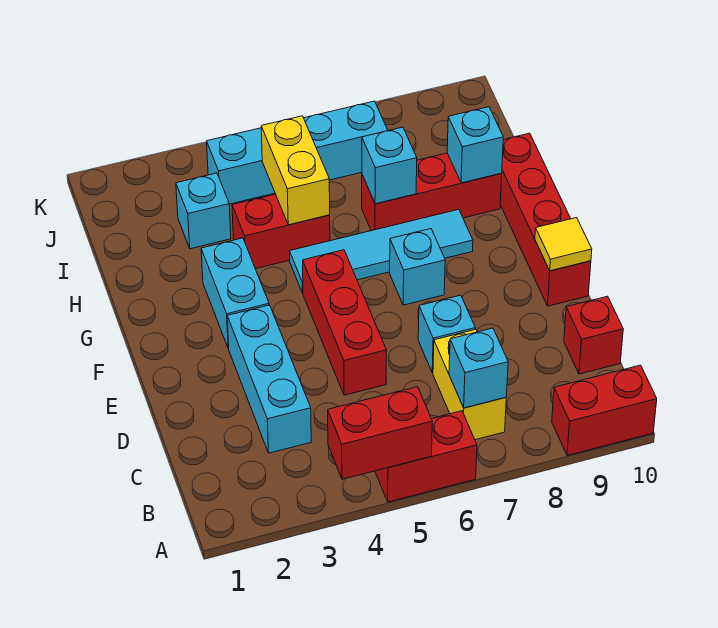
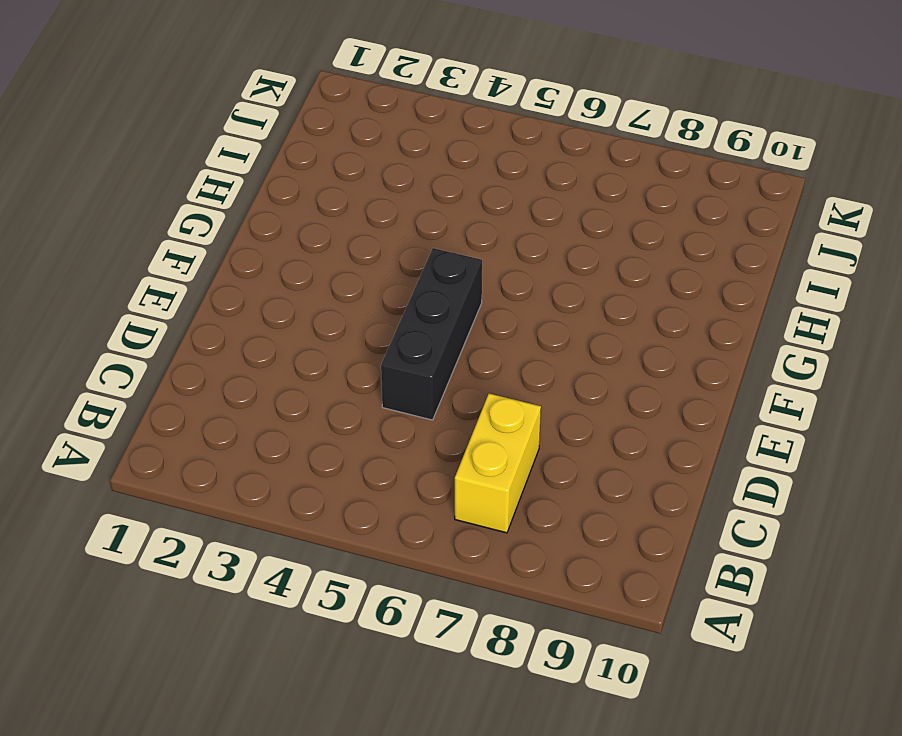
black brick D5:F5 level 1 -> red brick D5:F5 level 1
none -> red brick A5:A6 level 1
none -> red brick A9:A10 level 1
none -> cyan brick C3:E3 level 1

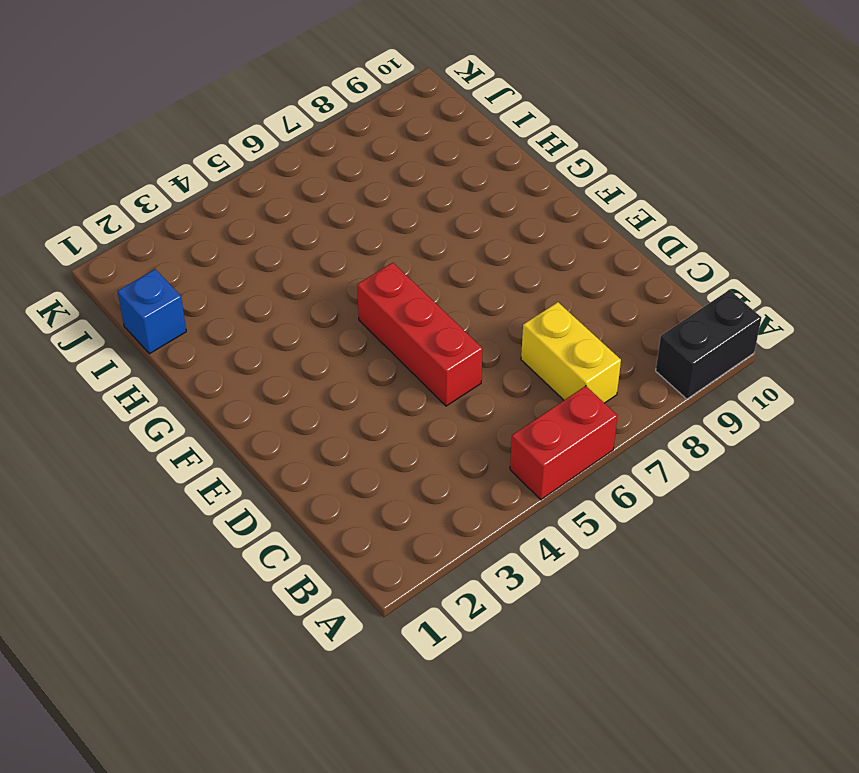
black brick A9:A10 level 1 -> red brick A9:A10 level 1
blue brick I1 level 1 -> none
none -> cyan brick C3:E3 level 1
none -> red brick C10 level 1
none -> cyan brick D7 level 1

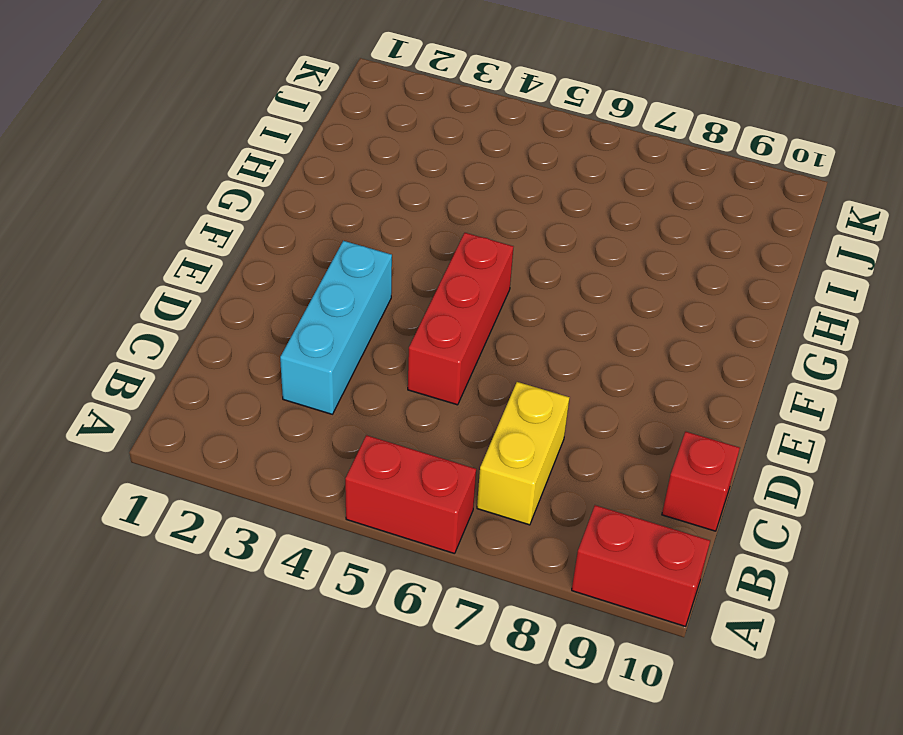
none -> cyan brick D7 level 1
none -> red brick E10:H10 level 1
none -> cyan brick F3:G3 level 1

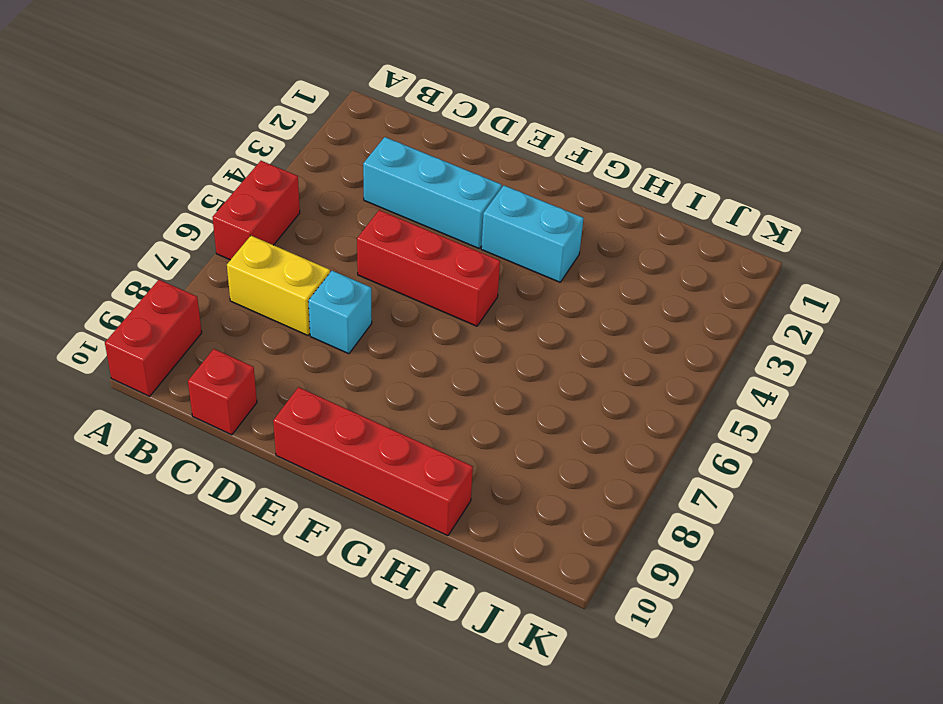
none -> cyan brick F7 level 1
none -> cyan tile G5:G8 level 1
none -> red brick H4:H5 level 1

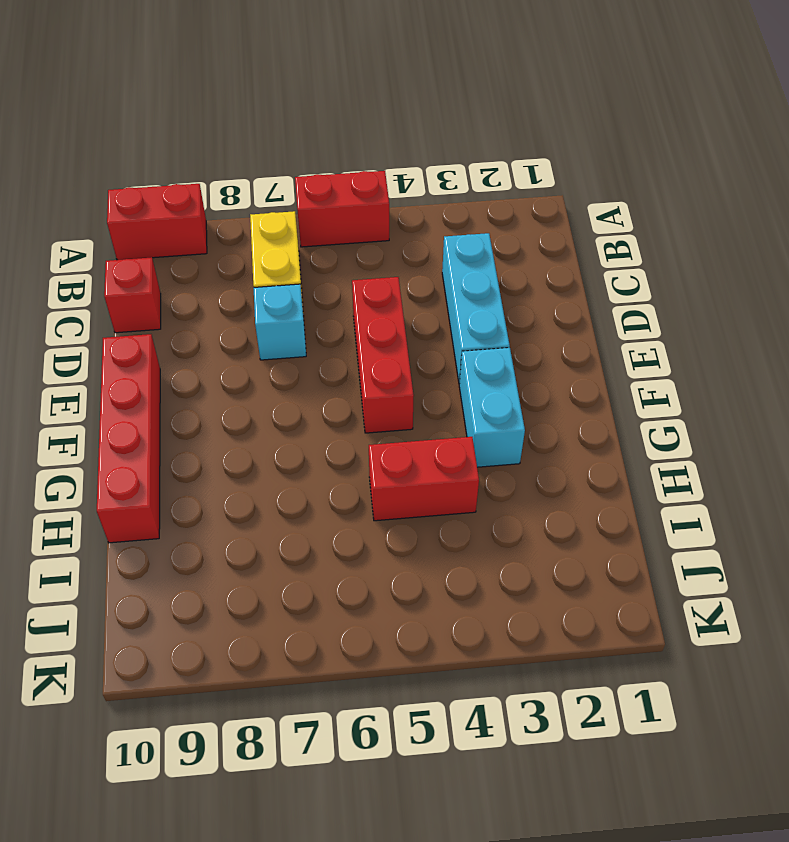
none -> cyan brick F7 level 1
none -> cyan tile G5:G8 level 1
none -> red brick H7:H9 level 1

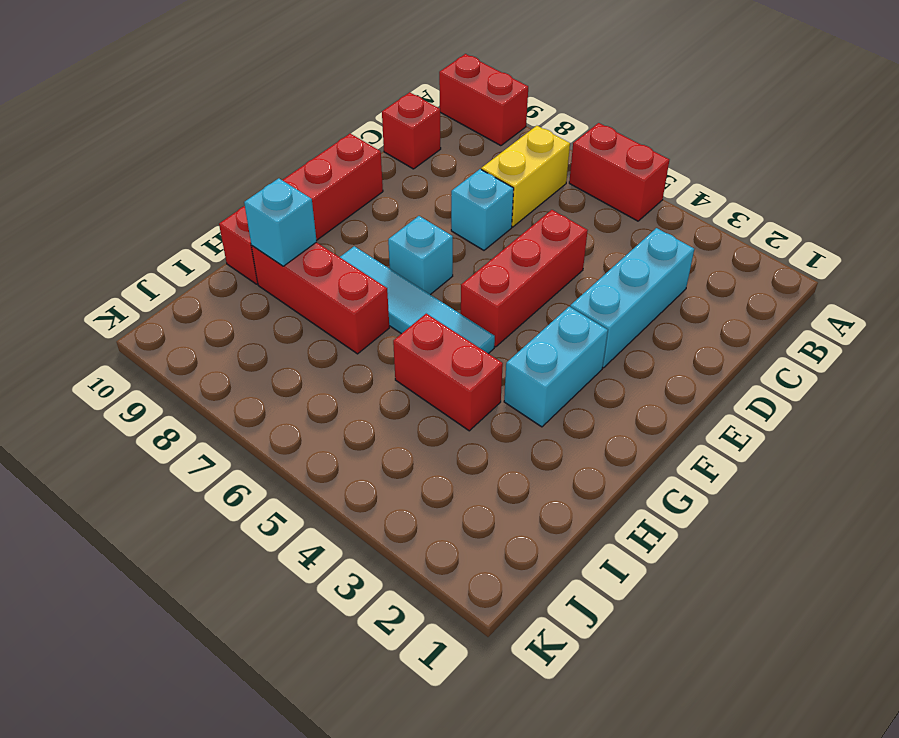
none -> cyan brick I3 level 1
none -> cyan brick J4:J7 level 1
none -> red brick A4:A5 level 2

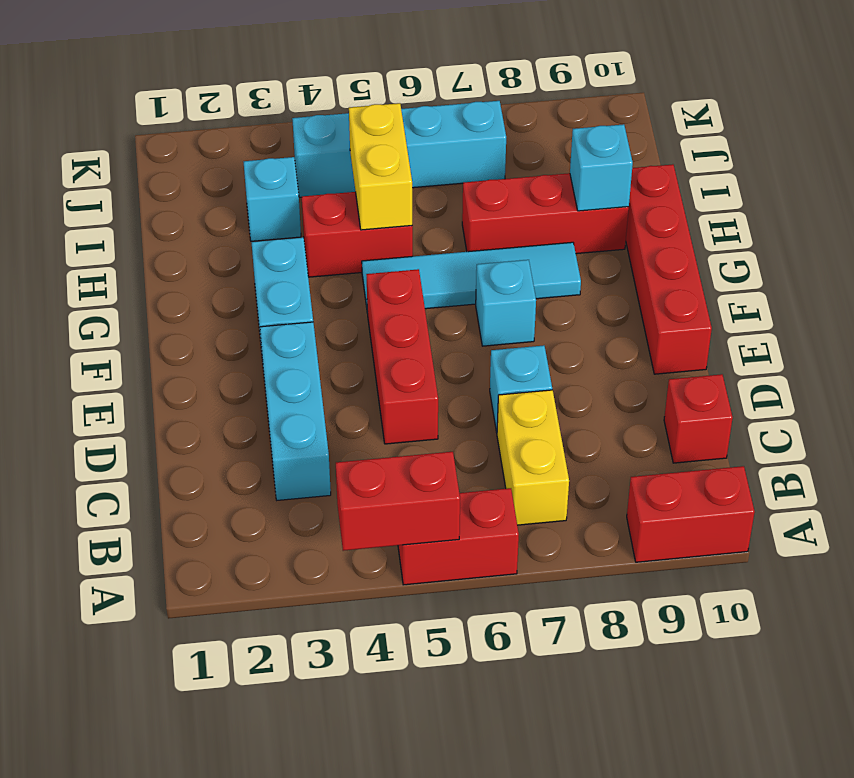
none -> cyan brick B7 level 2
none -> yellow tile E10 level 2
none -> cyan brick H7 level 2

